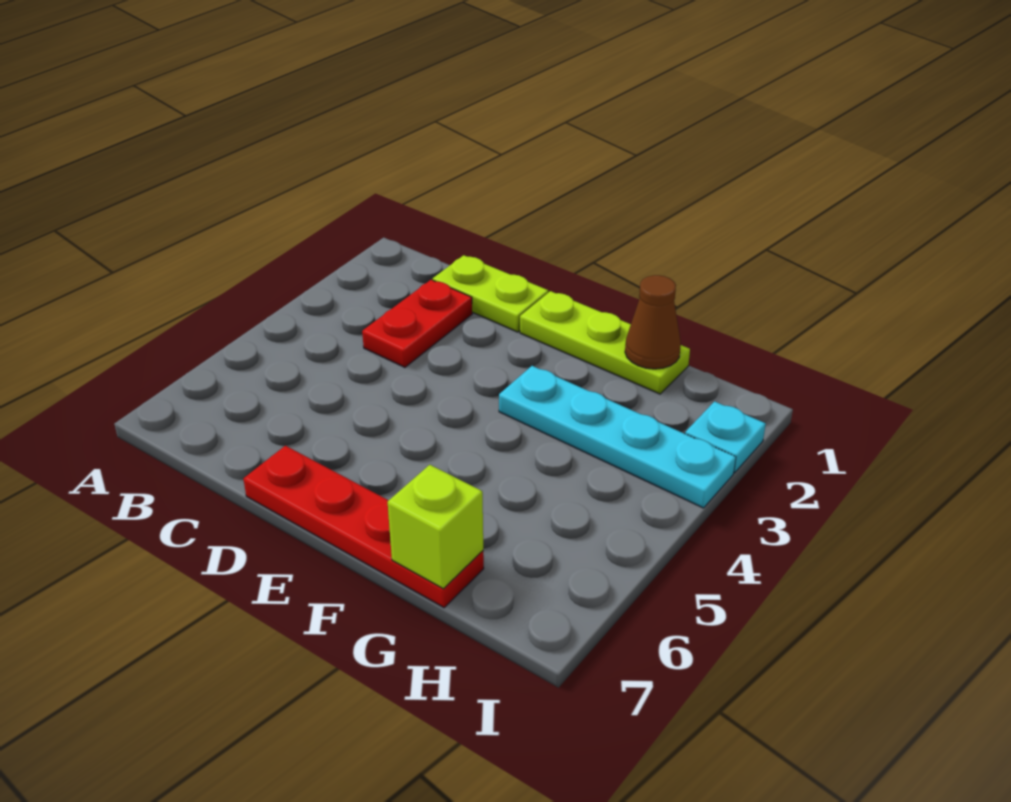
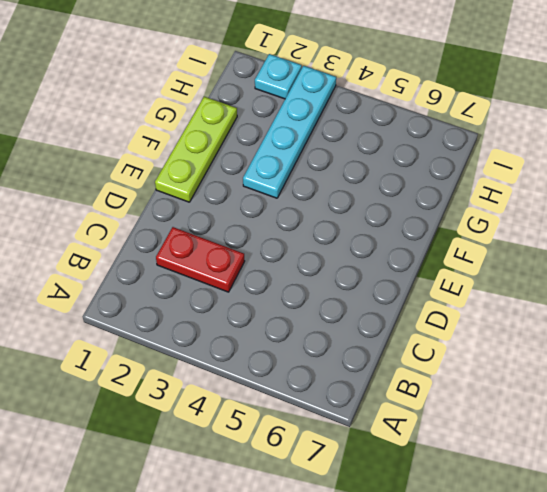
none -> lime plate C1:D1 level 1
none -> red plate D7:G7 level 1

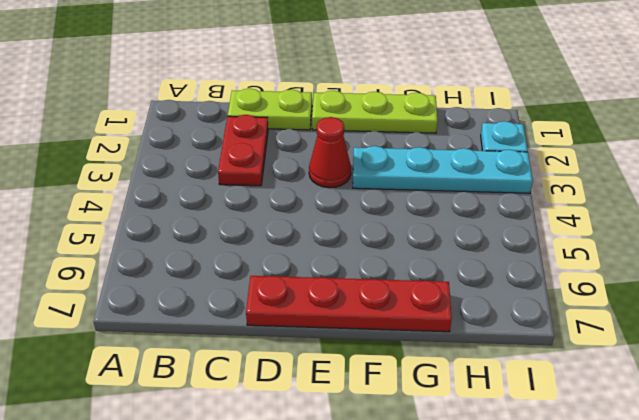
red cone E3 level 1 -> none
none -> brown cone G1 level 2
none -> lime brick G7 level 2

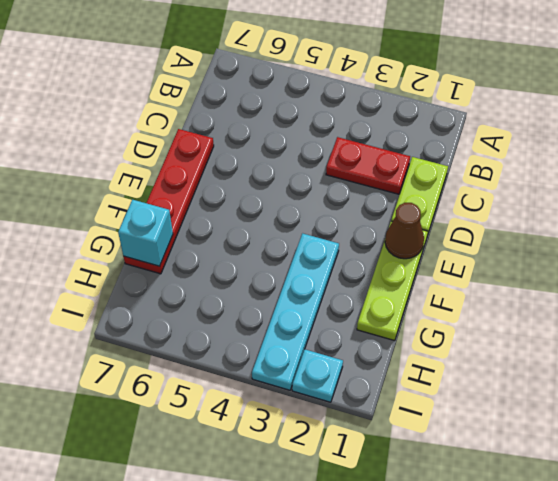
brown cone E1 level 2 -> brown cone G1 level 2
cyan brick G7 level 2 -> lime brick G7 level 2

